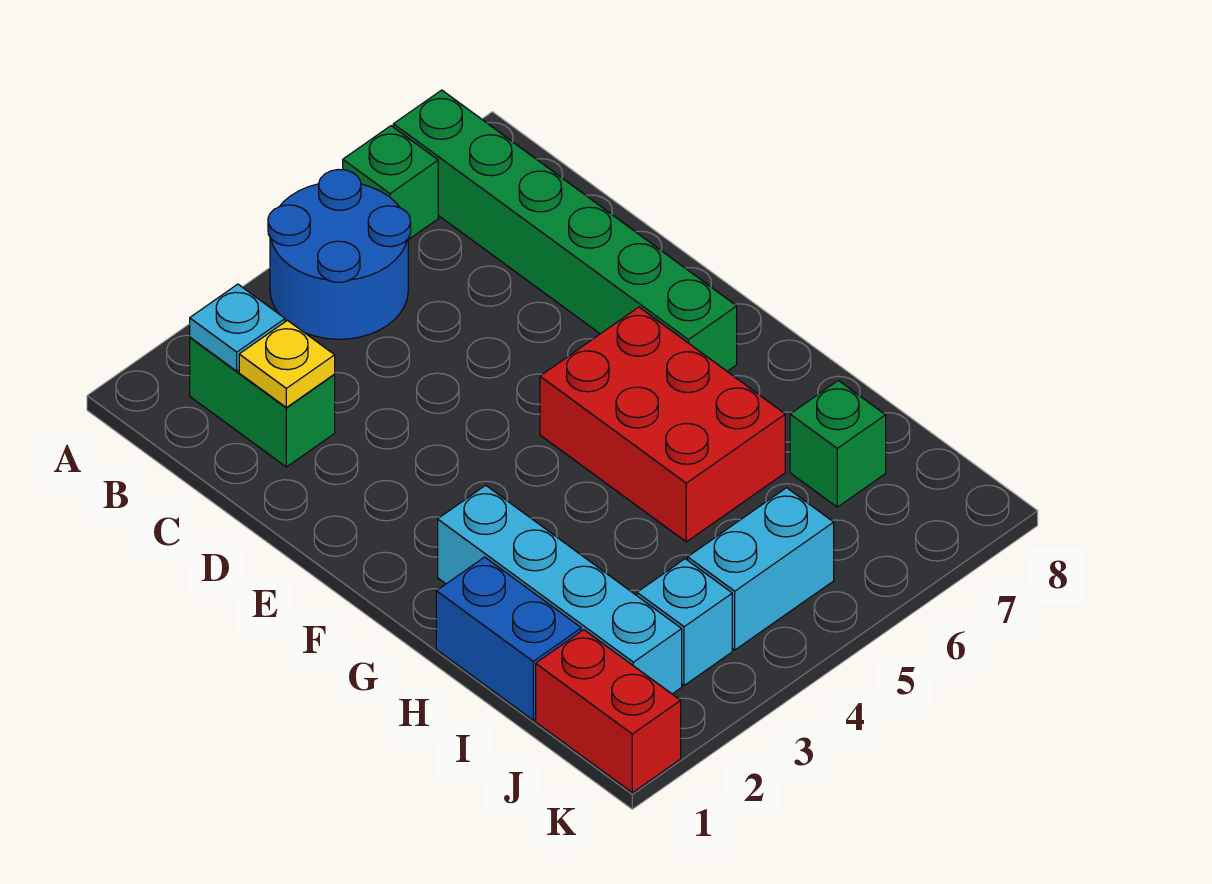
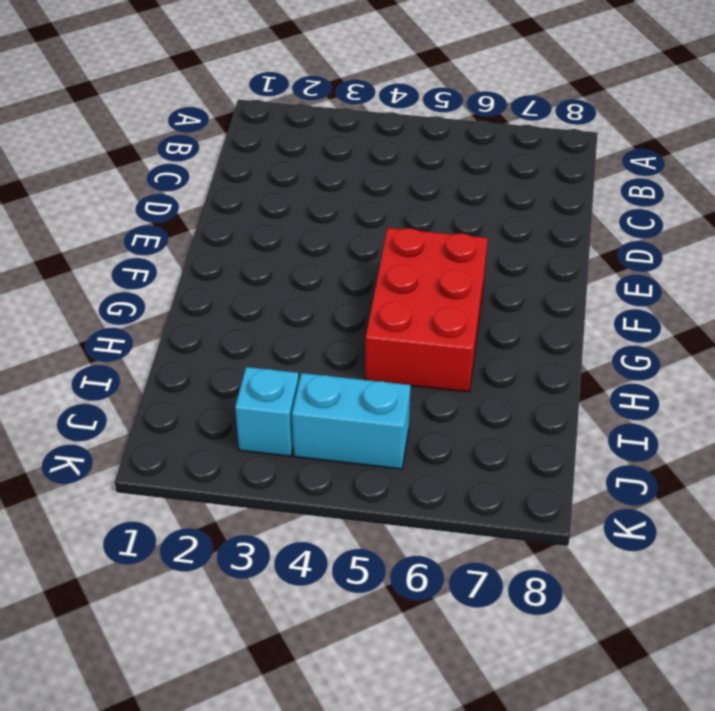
none -> blue round brick A4:B5 level 1
none -> green brick A6 level 1
none -> green brick A7:F7 level 1

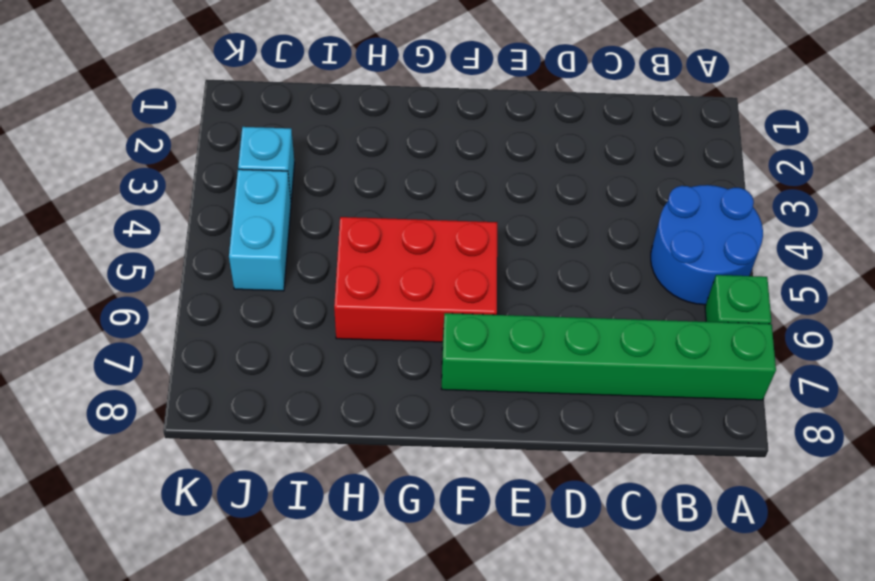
none -> green brick B2:C2 level 1
none -> cyan brick G2:J2 level 1
none -> blue brick H1:I1 level 1

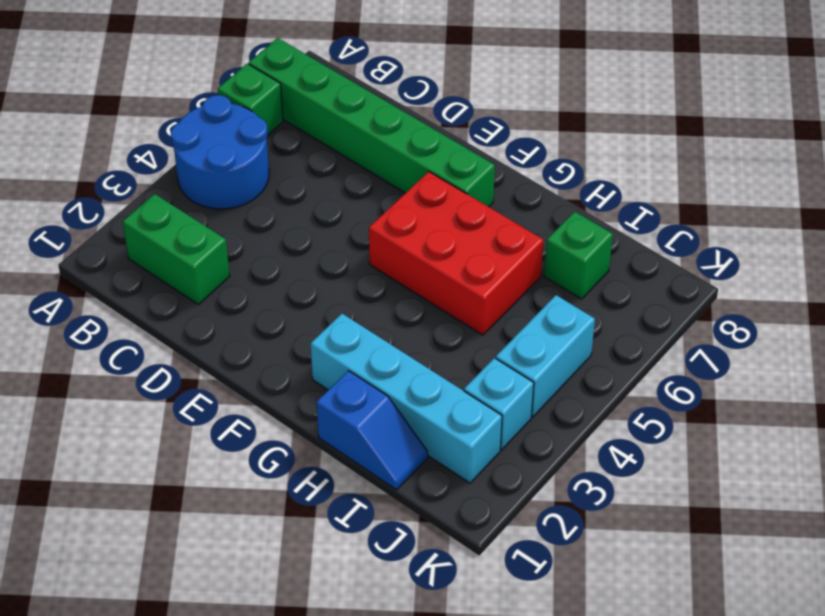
blue slope H1:I1 level 1 top H -> blue brick H1:I1 level 1
none -> red brick J1:K1 level 1
none -> cyan plate B2 level 2
none -> yellow plate C2 level 2

